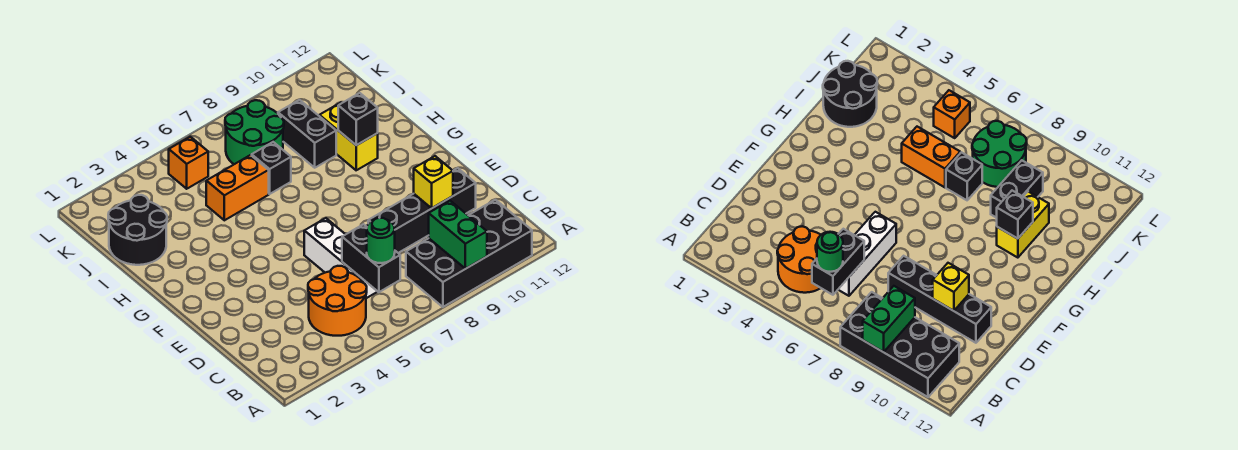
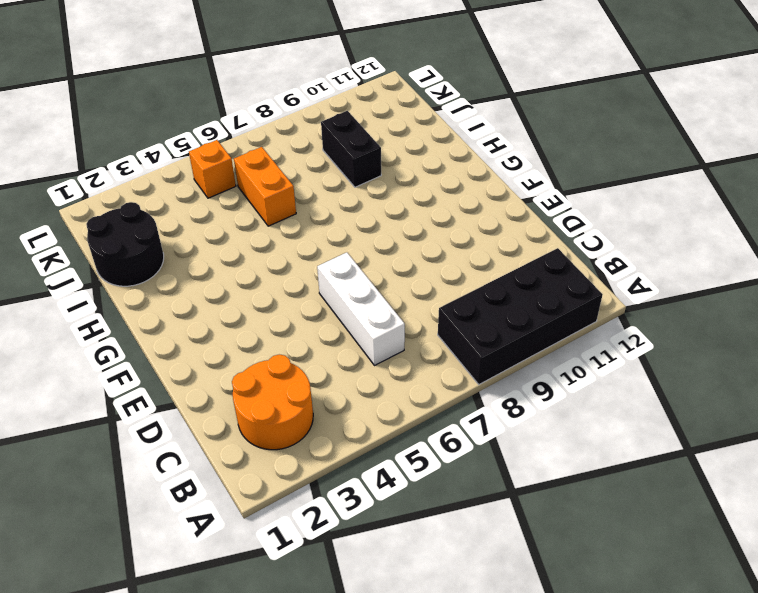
orange round brick B2:C3 level 1 -> orange round brick B4:C5 level 1
orange brick I6:J6 level 1 -> orange brick I5:I6 level 1
none -> black brick D8:D11 level 1
none -> yellow brick H10:I10 level 1
none -> black brick I7 level 1

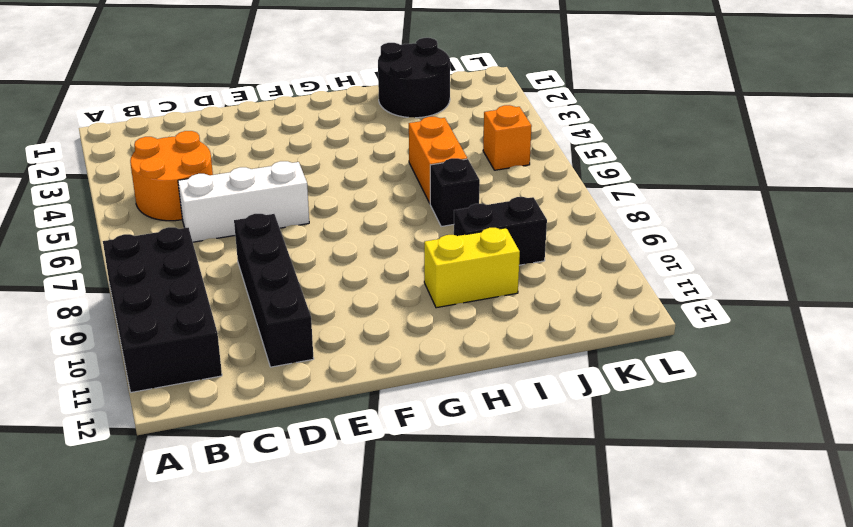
none -> green round brick J7:K8 level 1
none -> green brick A9:B9 level 2
none -> black brick B6:C6 level 2

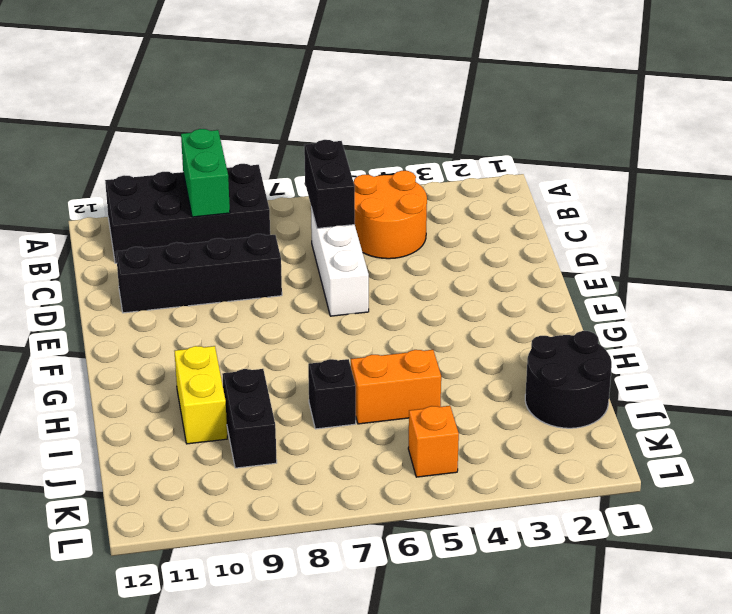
none -> green round brick J7:K8 level 1
none -> yellow brick D10 level 2
none -> black brick H10 level 2

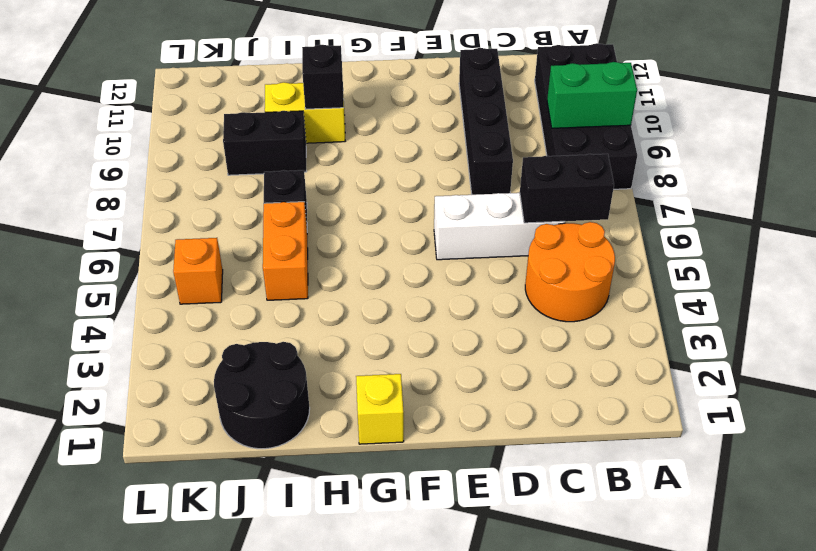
yellow brick G1 level 1 -> yellow brick D10 level 2
none -> green round brick J7:K8 level 1
none -> green round brick B6 level 3

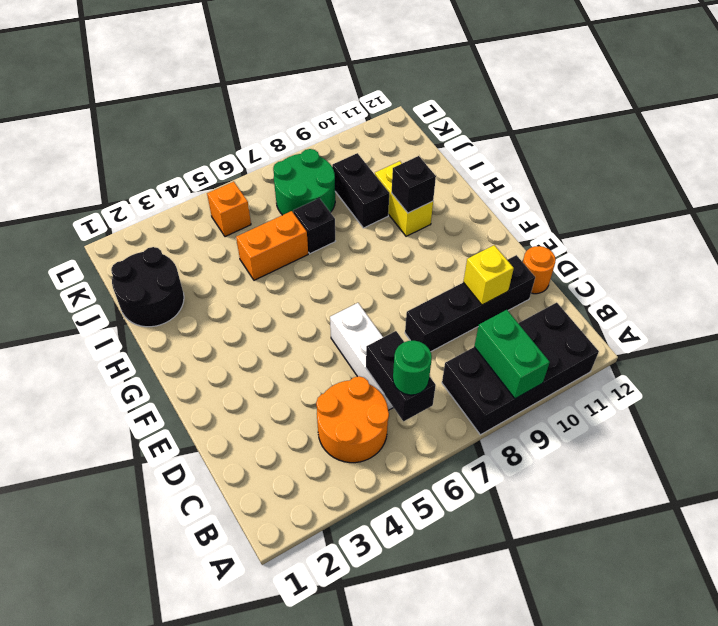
orange round brick D12 level 1 -> none

